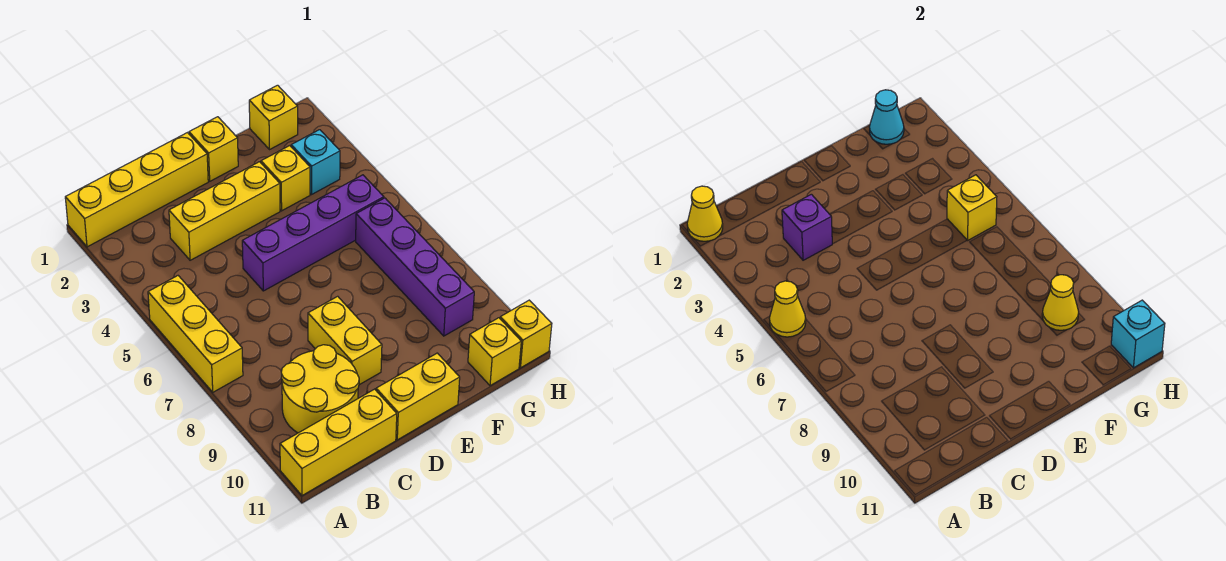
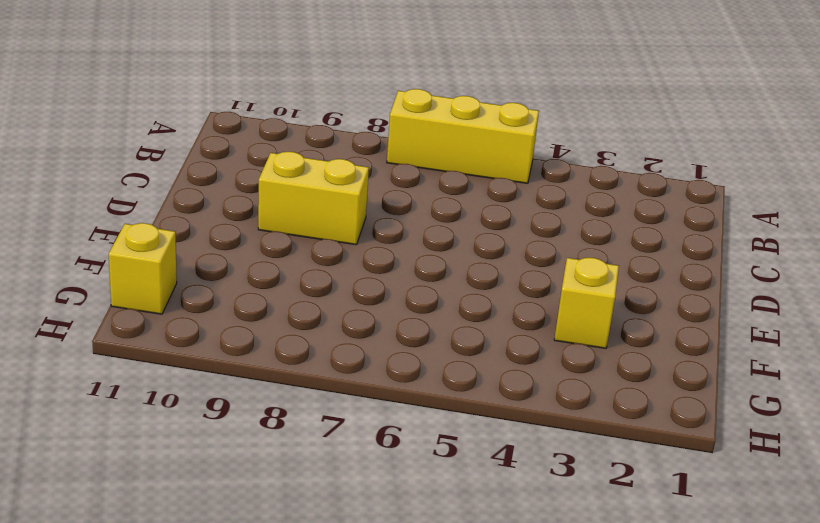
none -> yellow brick A1:D1 level 1
none -> yellow brick A11:C11 level 1
none -> yellow round brick B9:C10 level 1

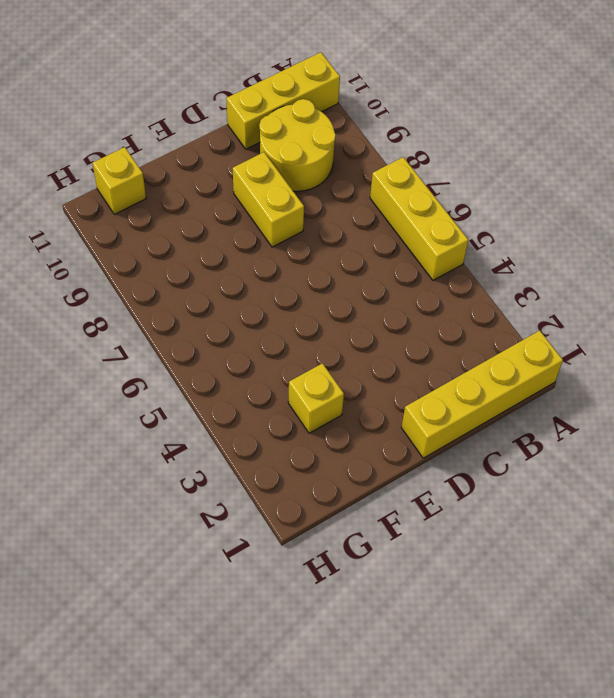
none -> yellow brick C3:E3 level 1
none -> purple brick D5:G5 level 1
none -> yellow brick D11:E11 level 1

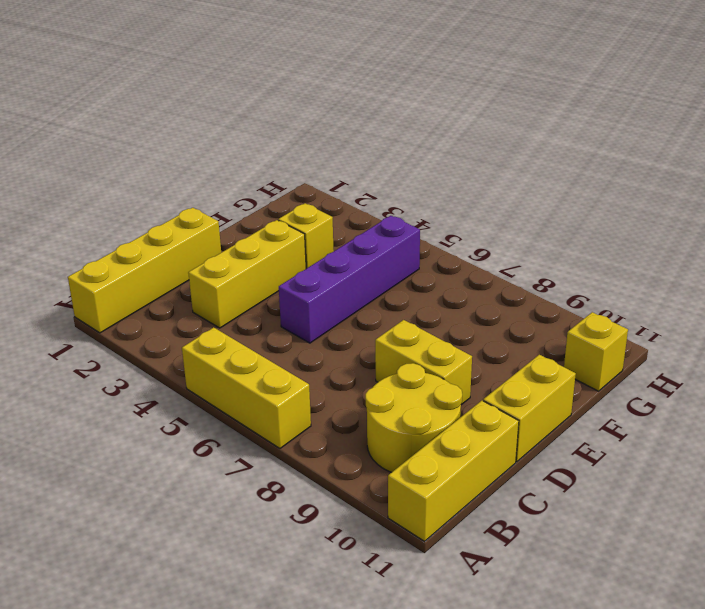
none -> yellow brick E1 level 1
none -> yellow brick G1 level 1
none -> cyan brick G3 level 1

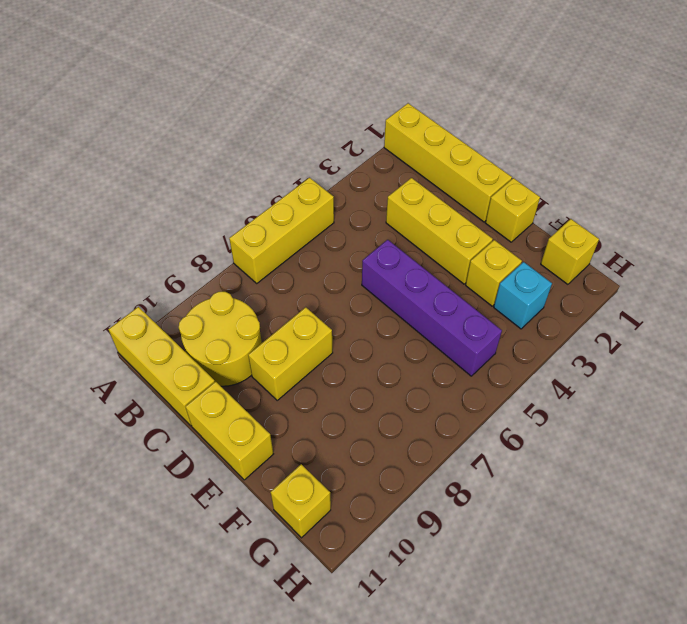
none -> purple brick G6:G9 level 1
none -> yellow brick H11 level 1
none -> yellow cone A1 level 2

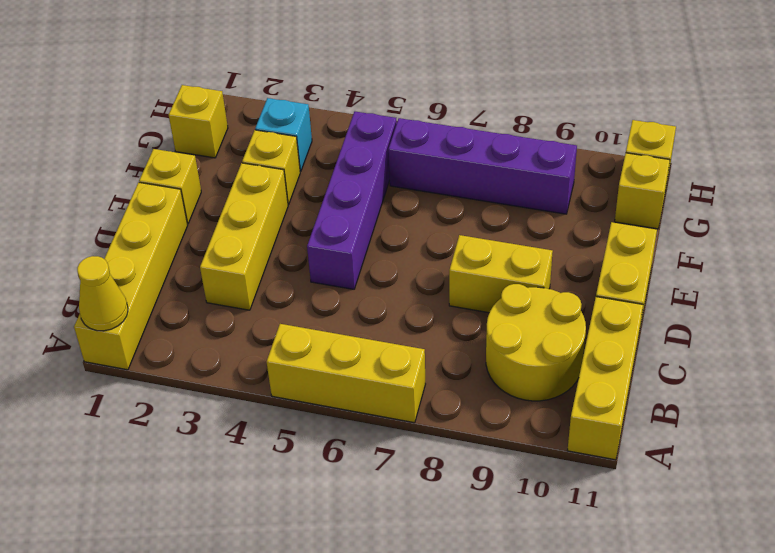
none -> yellow cone A5 level 2
none -> purple brick C3 level 2
none -> cyan cone G1 level 2

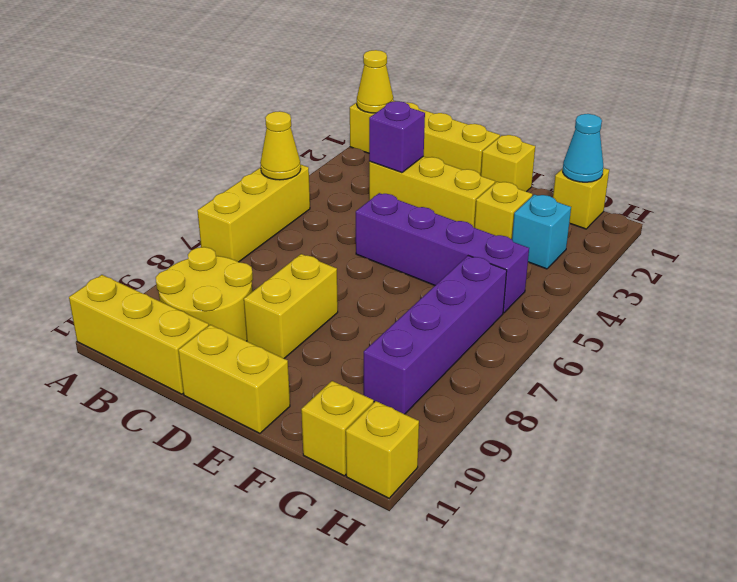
none -> yellow brick G5 level 2
none -> yellow cone G9 level 2
none -> cyan brick H11 level 2

